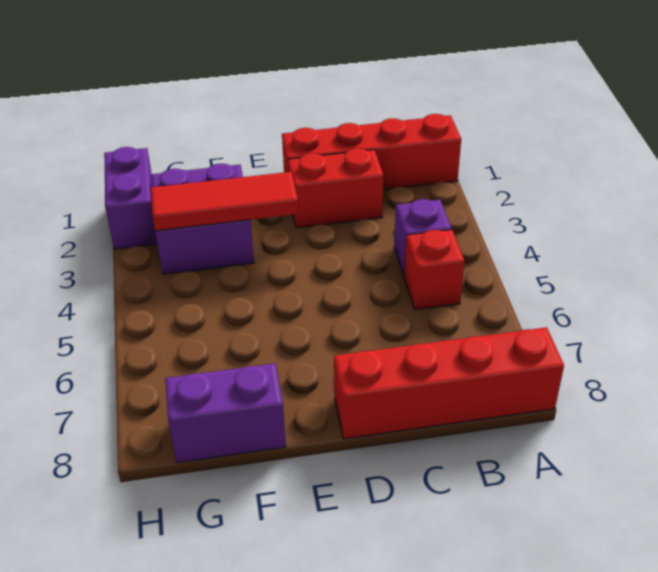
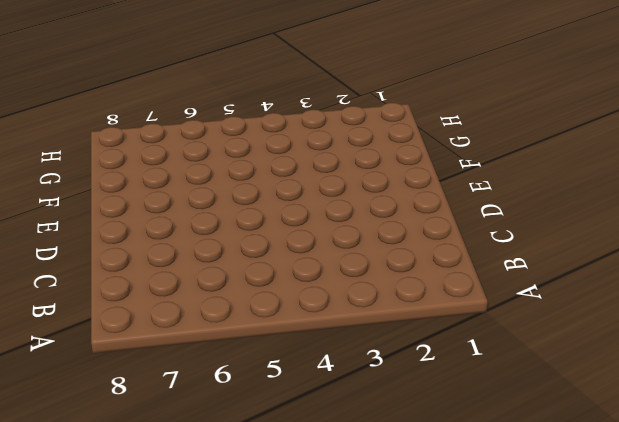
none -> red brick A1:D1 level 1
none -> red brick A8:D8 level 1

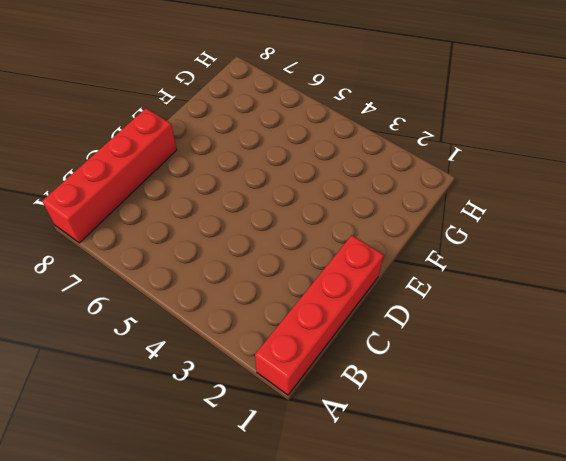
none -> purple brick B4 level 1
none -> red brick B5 level 1

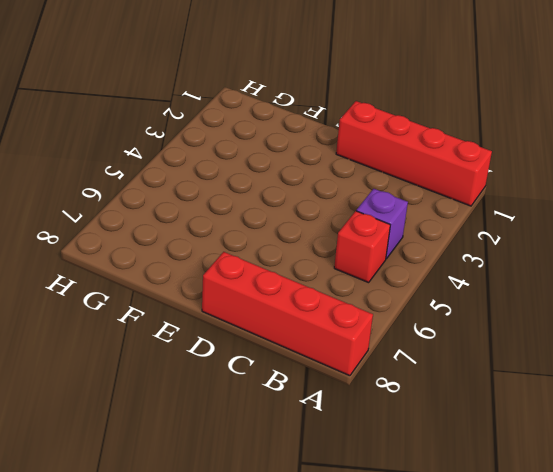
none -> red brick C2:D2 level 1
none -> purple brick F2:G3 level 1

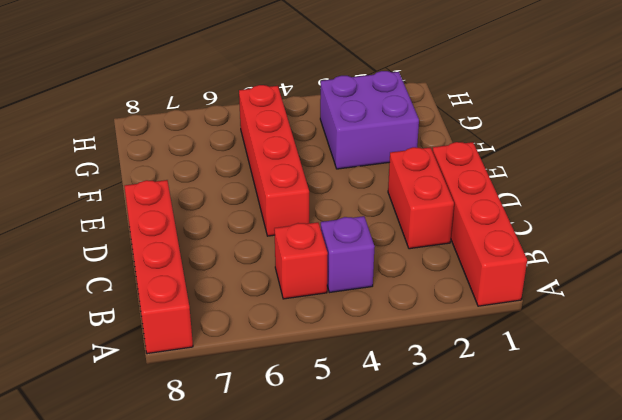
red brick D5:G5 level 1 -> none
none -> purple brick F8:G8 level 1
none -> purple brick H1:H2 level 1

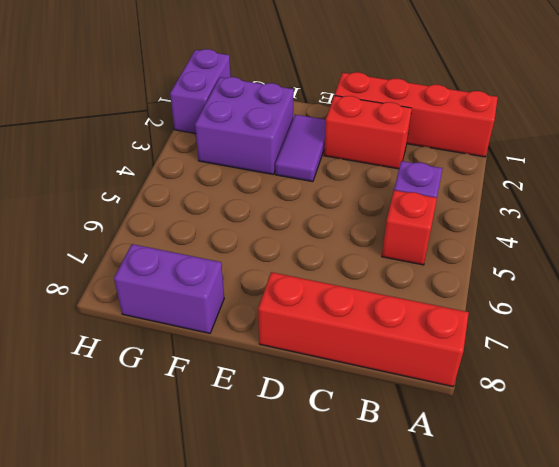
purple tile E2:E3 level 1 -> none
none -> red tile E3:G3 level 2

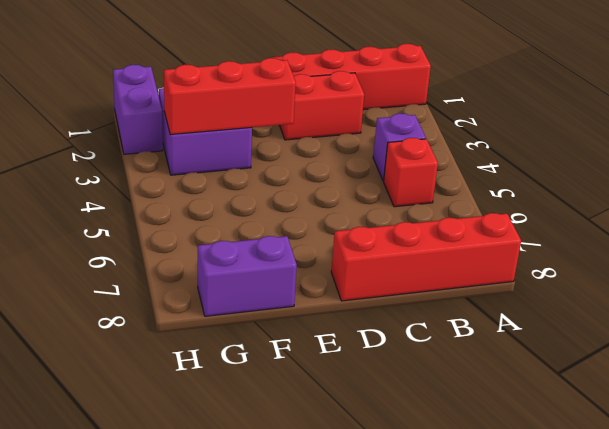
red brick E3:G3 level 2 -> red tile E3:G3 level 2

